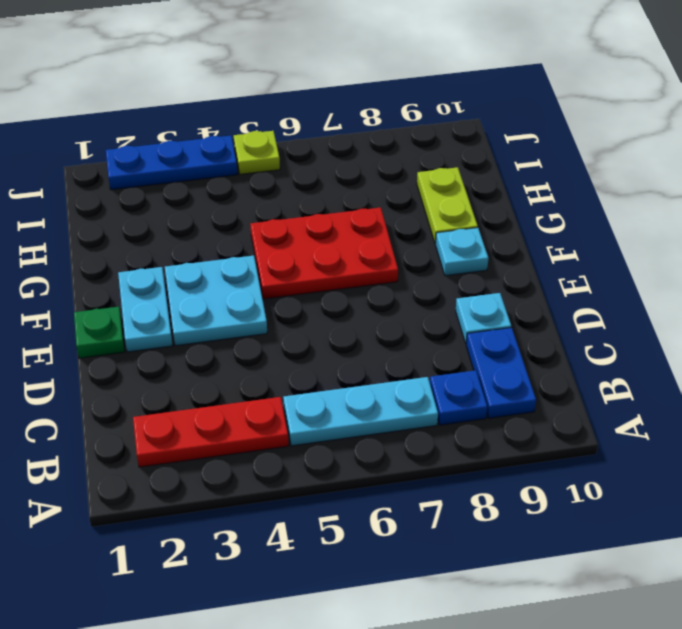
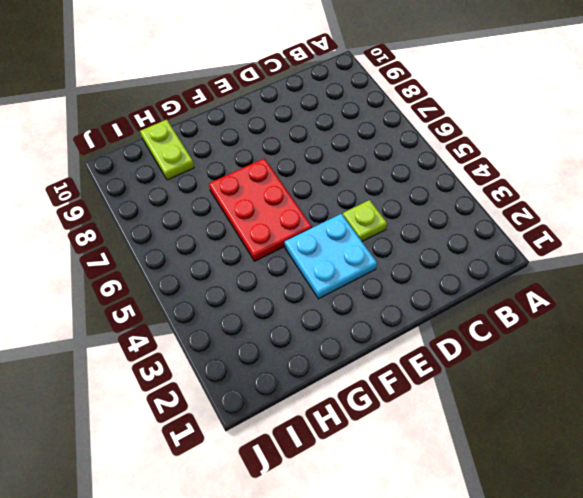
lime plate D4 level 1 -> lime plate J5 level 1
lime plate H9:H10 level 1 -> lime plate G9:H9 level 1
none -> red plate B2:B4 level 1
none -> cyan plate B5:B7 level 1
none -> blue plate B8 level 1

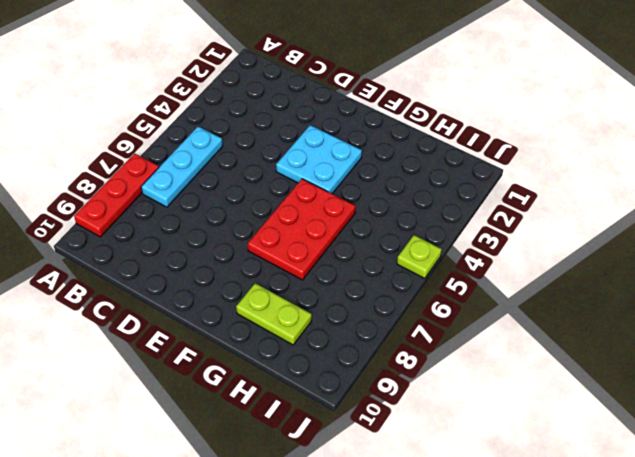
red plate A7:A9 level 1 -> red plate B2:B4 level 1
none -> blue plate B8 level 1
none -> blue plate B9:C9 level 1
none -> cyan plate D9 level 1

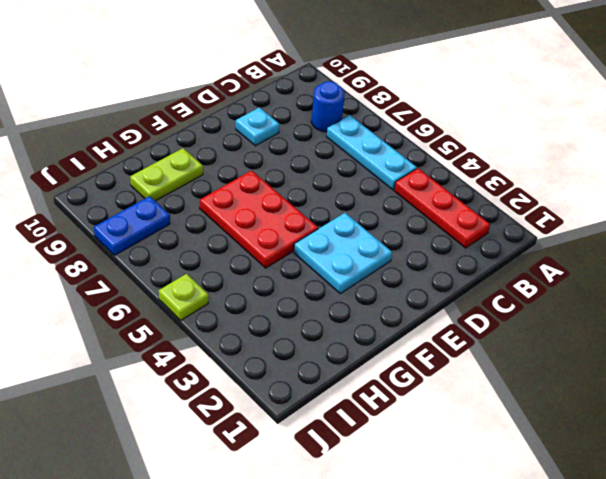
blue round brick B8 level 1 -> blue plate B8 level 1
blue plate I8:J8 level 1 -> blue plate B9:C9 level 1
none -> green plate E1 level 1
none -> cyan plate E2:F2 level 1
none -> cyan plate F9 level 1

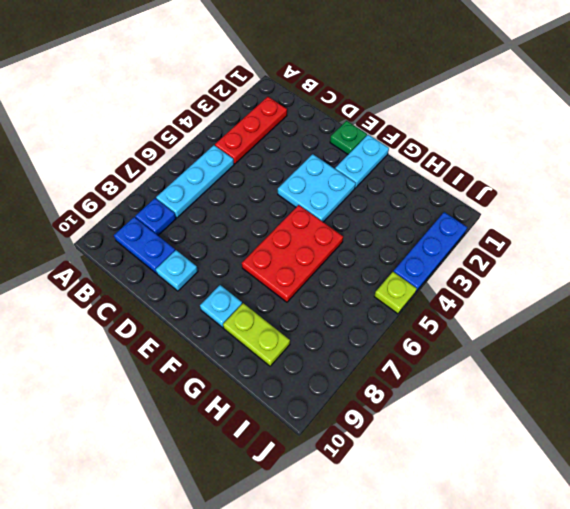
cyan plate F1:F2 level 1 -> cyan plate E2:F2 level 1

